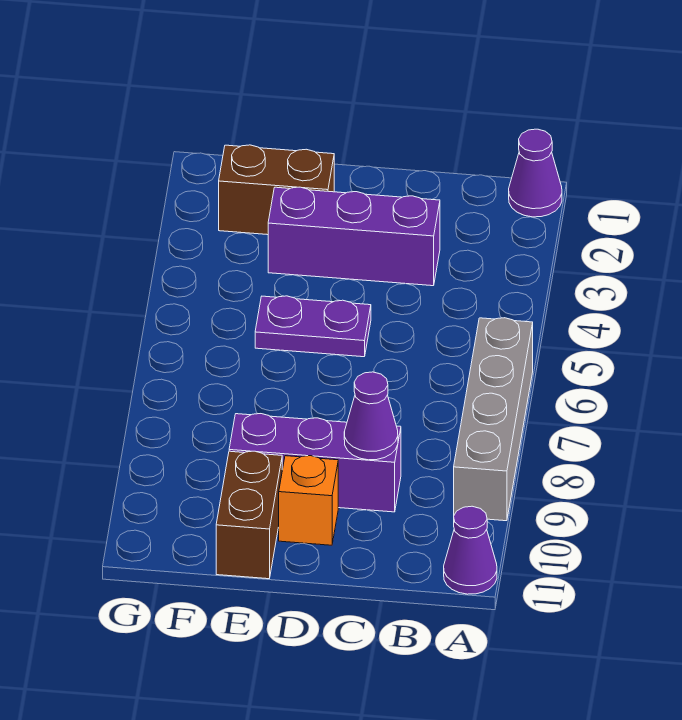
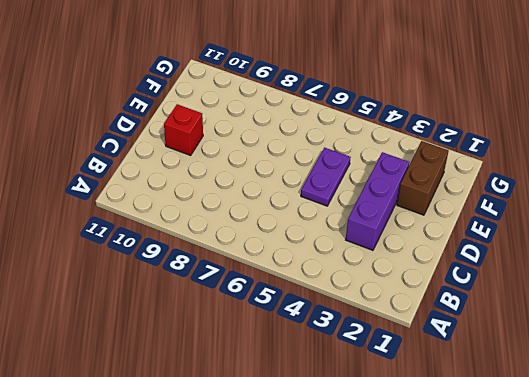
red brick D10 level 1 -> orange brick D10 level 1
none -> purple cone A1 level 1
none -> grey brick A6:A9 level 1

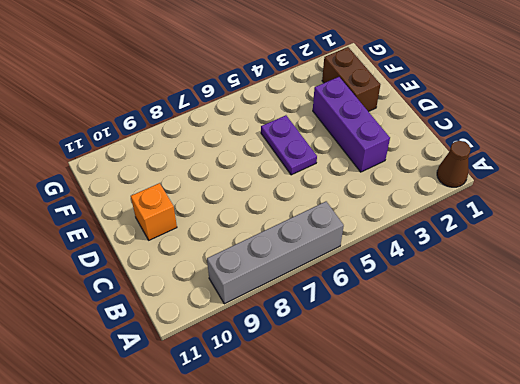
brown cone A1 level 1 -> purple cone A1 level 1
none -> purple cone A11 level 1
none -> purple brick C9:E9 level 1

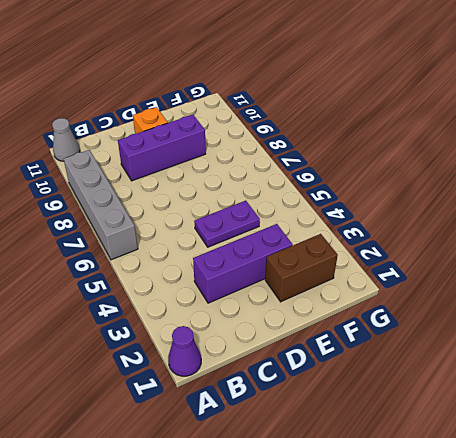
grey cone A11 level 1 -> purple cone A11 level 1
none -> brown brick E10:E11 level 1
none -> purple cone C9 level 2

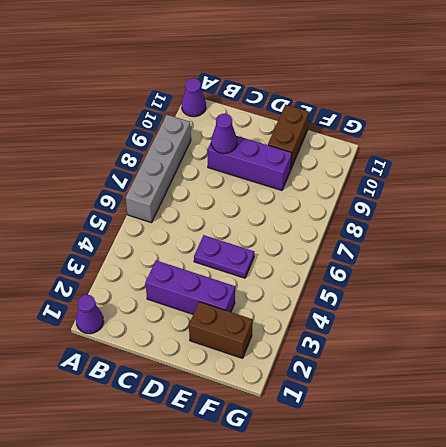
none -> orange brick D10 level 1

